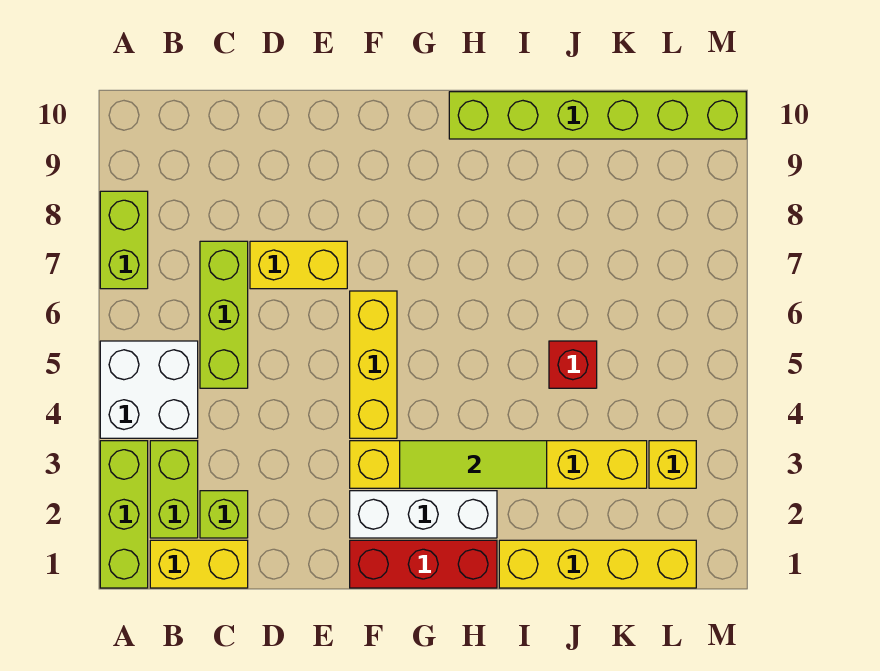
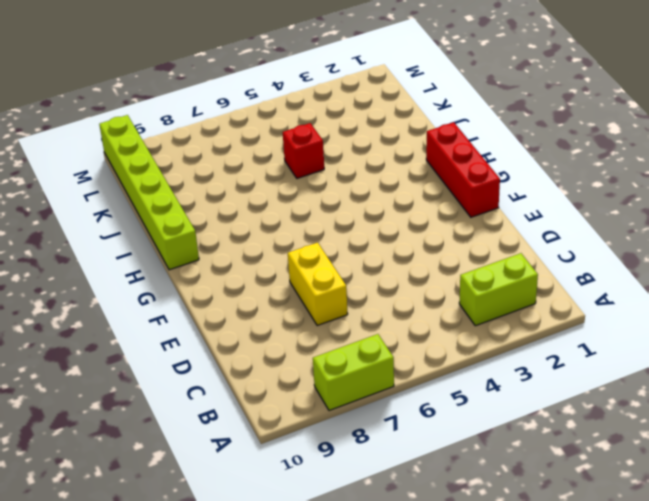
none -> lime brick A1:A3 level 1
none -> white brick A4:B5 level 1
none -> yellow brick B1:C1 level 1

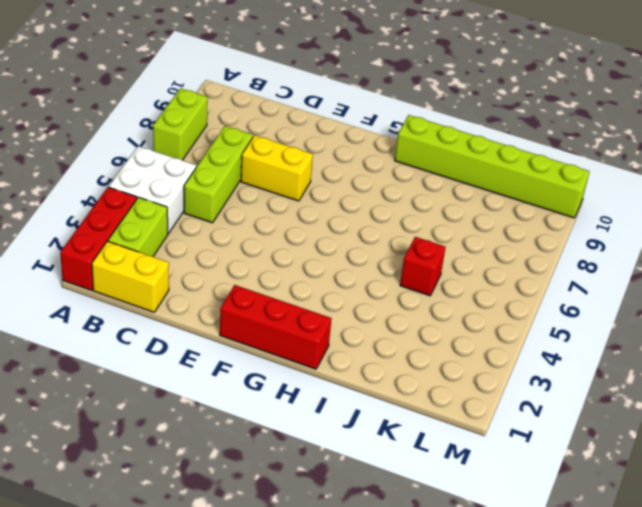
red brick A1:A3 level 1 -> lime brick A1:A3 level 1
none -> lime brick C2 level 1
none -> white brick F2:H2 level 1
none -> yellow brick F3:K3 level 1

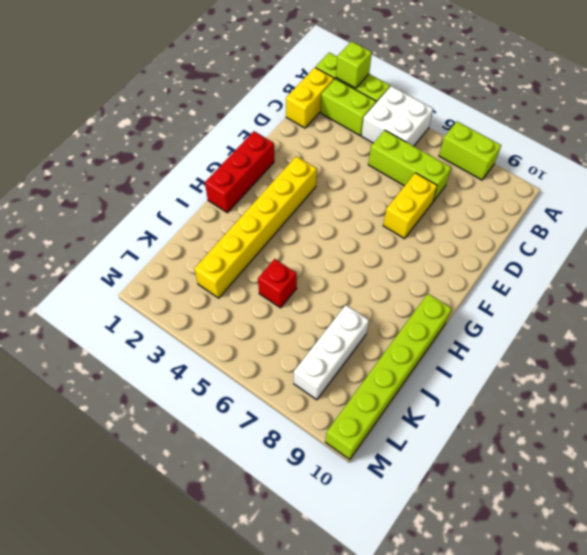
lime brick A2 level 2 -> lime brick C2 level 1
white brick J8:L8 level 1 -> white brick F2:H2 level 1
none -> yellow brick F4:F6 level 1
none -> yellow brick I1:L1 level 1
none -> yellow brick L3 level 1

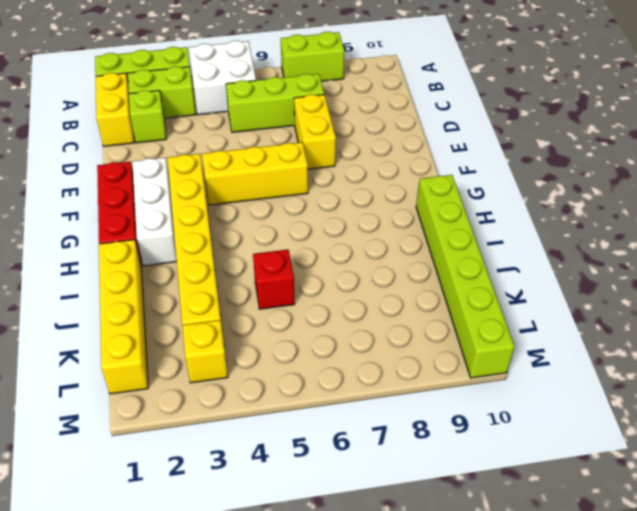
none -> lime tile G3:I3 level 2

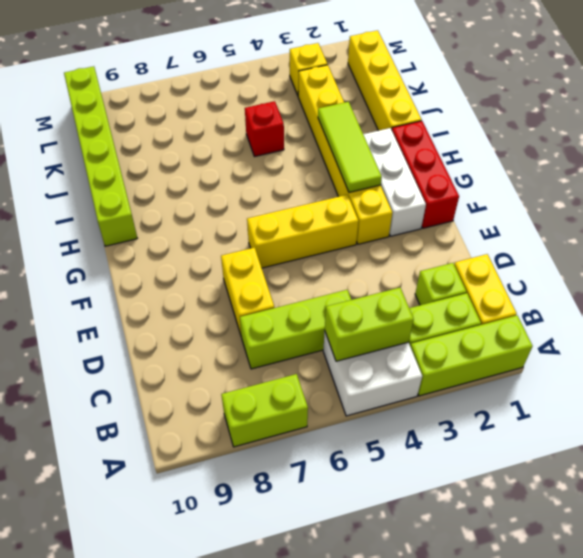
lime brick B4:B5 level 2 -> none

